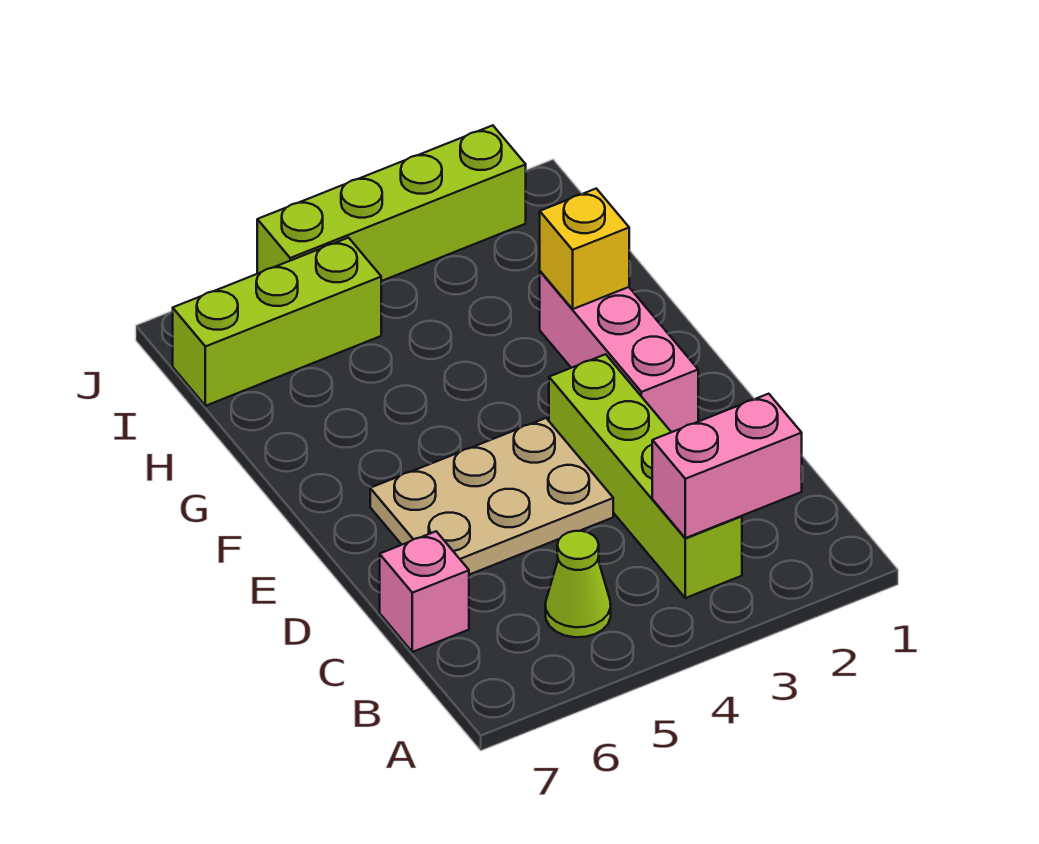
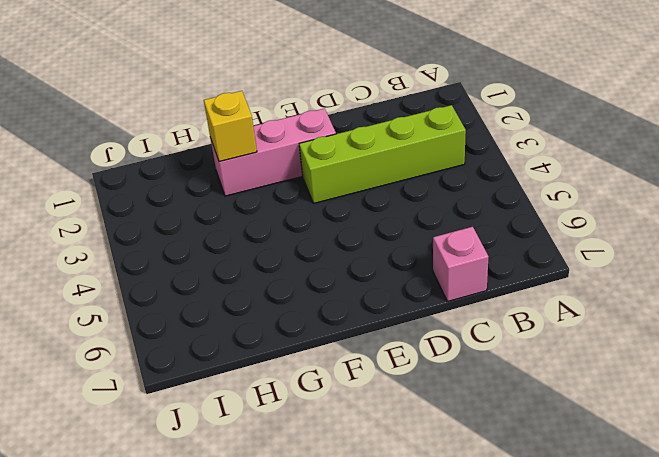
none -> lime cone B5 level 1
none -> tan plate D4:E6 level 1

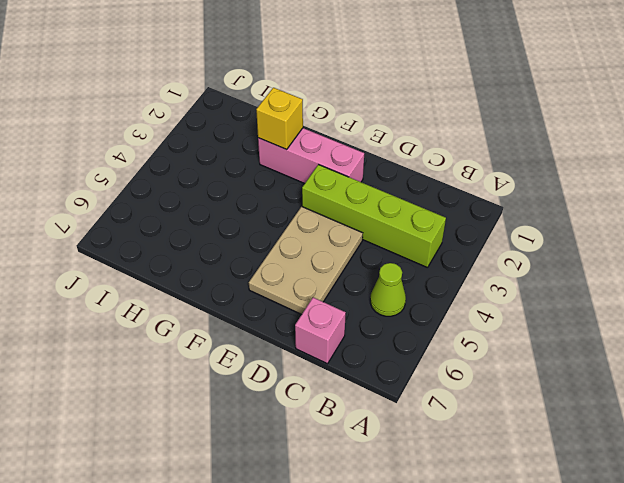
none -> lime brick I5:I7 level 1
none -> lime brick J2:J5 level 1

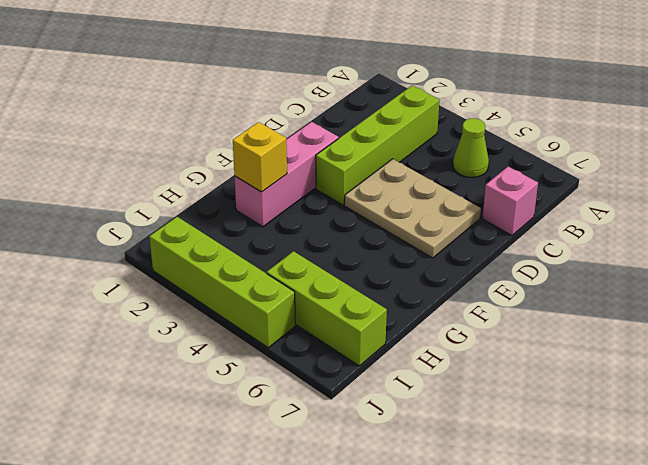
none -> pink brick B2:B3 level 2

